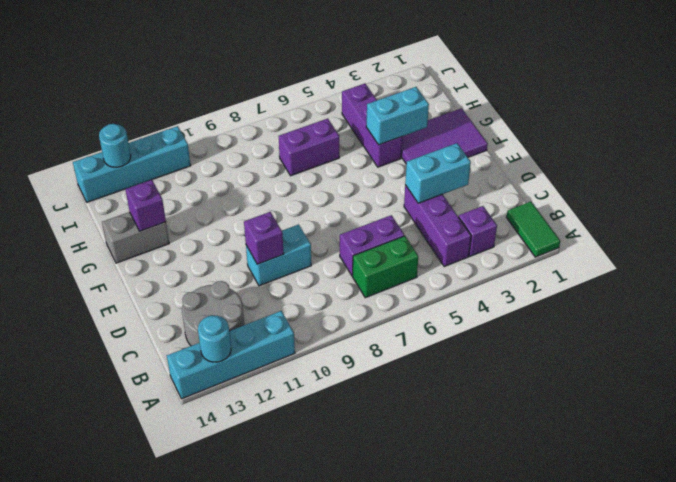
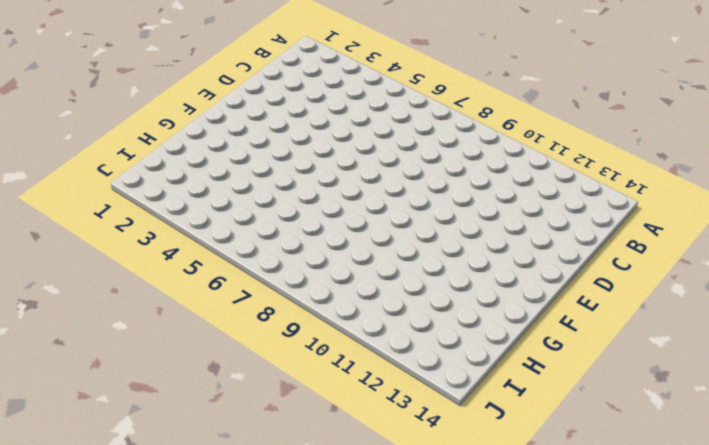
none -> green tile A1:B1 level 1
none -> cyan brick A11:A14 level 1
none -> purple brick B3 level 1

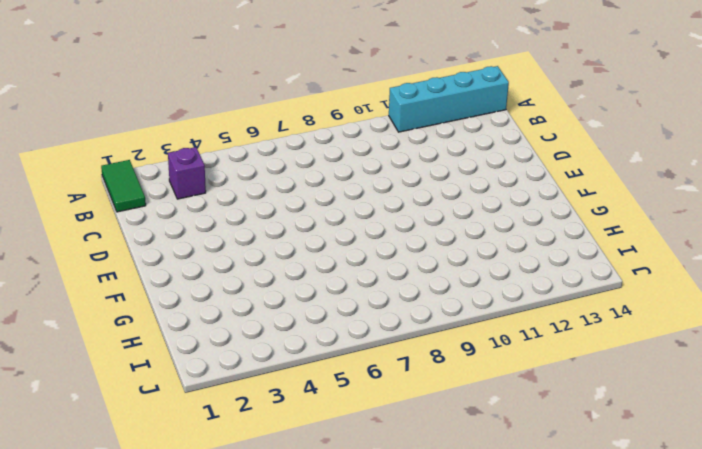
none -> purple brick B4:D4 level 1
none -> green brick B6:B7 level 1
none -> grey round brick B12:C13 level 1

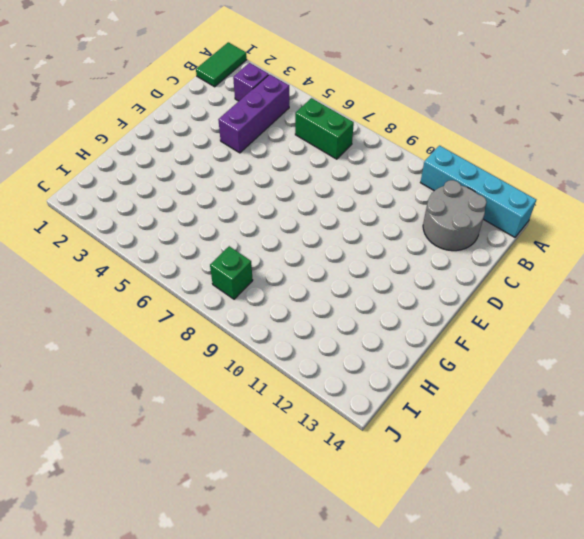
green brick I8 level 1 -> none
none -> purple brick C6:C7 level 1
none -> cyan brick D9:D10 level 1
none -> purple tile F1:G3 level 1

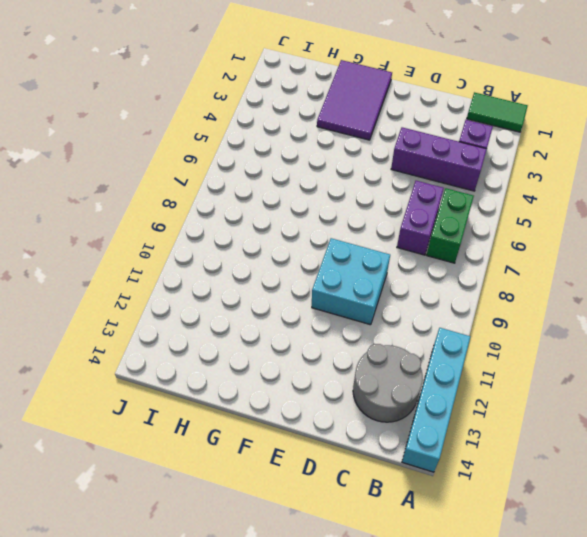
cyan brick D9:E10 level 1 -> cyan brick D9:D10 level 1
none -> purple brick G4:I4 level 1
none -> grey brick G13:G14 level 1
none -> purple brick H6:H7 level 1

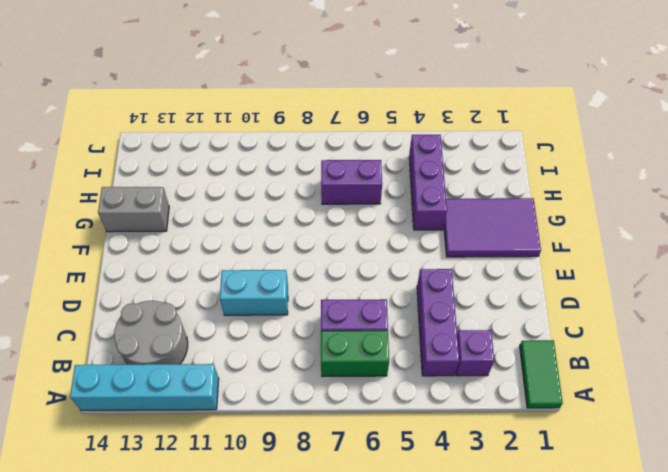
none -> cyan brick J11:J14 level 1
none -> cyan round brick A13 level 2
none -> cyan brick D3:D4 level 2

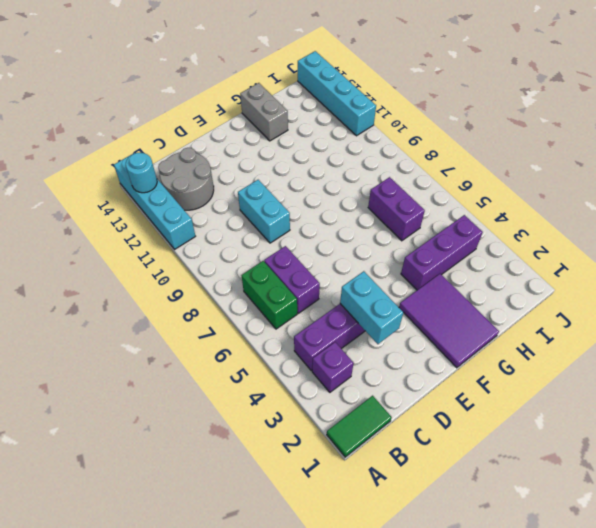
none -> purple brick D10 level 2
none -> cyan brick G3:G4 level 2
none -> purple brick G13 level 2

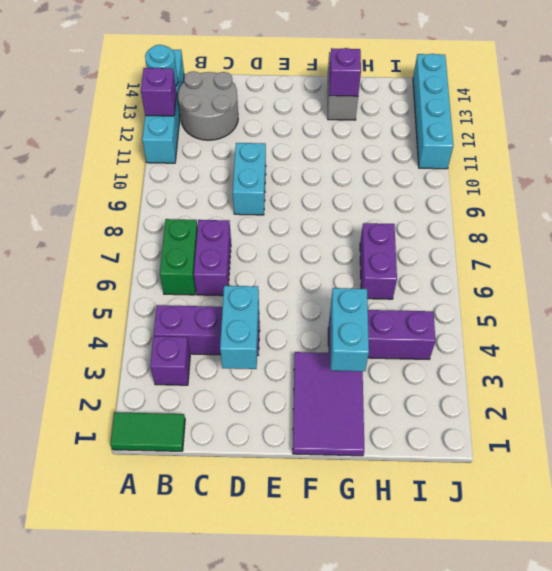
purple brick A12 level 2 -> purple brick D10 level 2
none -> cyan round brick J13 level 2

